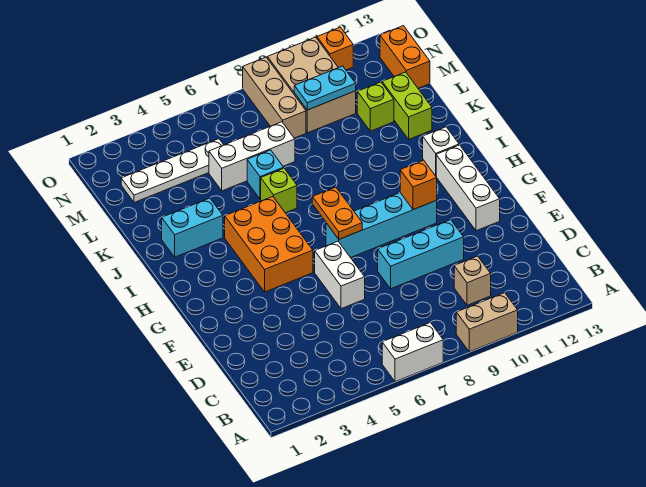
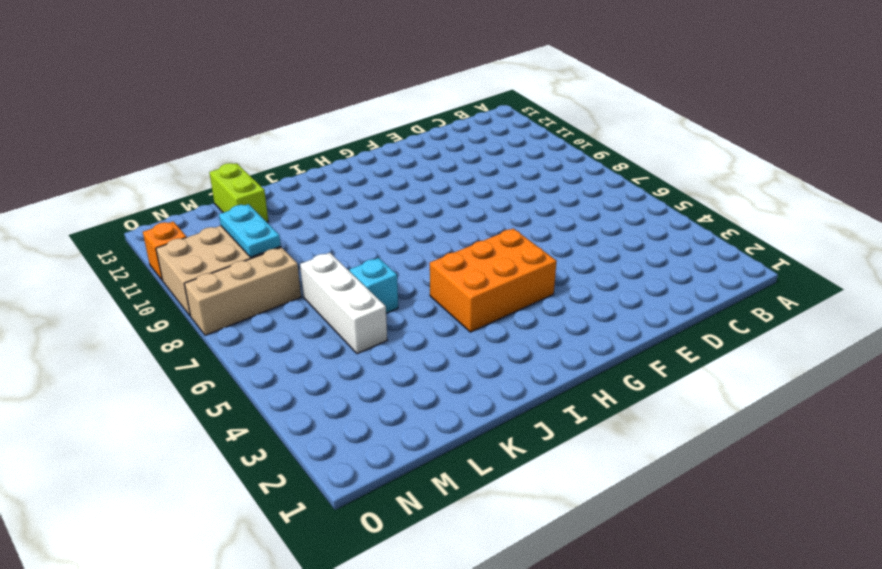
lime brick L12:L13 level 1 -> lime brick K12:L12 level 1
none -> white brick A6:A7 level 1
none -> tan brick A9:A10 level 1
none -> tan brick C10 level 1

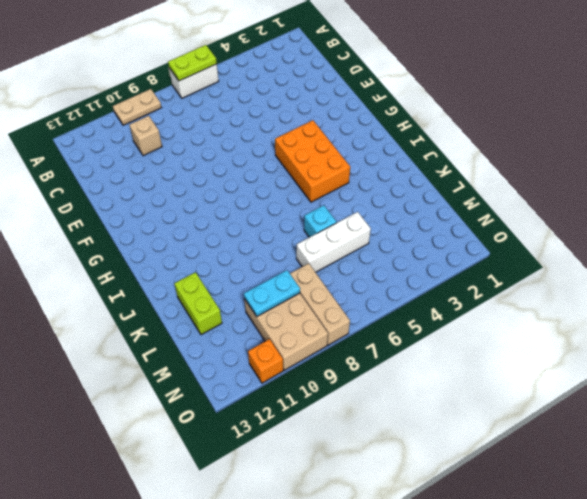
lime plate A6:A7 level 2 -> none
tan plate A9:A10 level 1 -> tan brick A9:A10 level 1
none -> white brick E6:F6 level 1
none -> cyan brick E8:E10 level 1
none -> white brick F12:H12 level 1

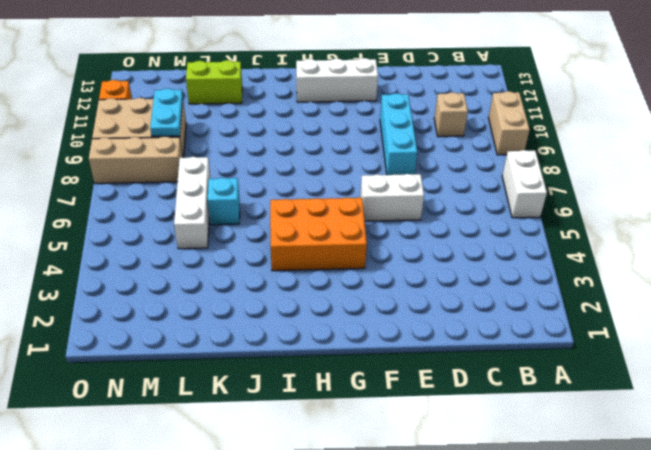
none -> cyan brick G7:G10 level 1
none -> white brick I12 level 1
none -> cyan brick J2:J3 level 1

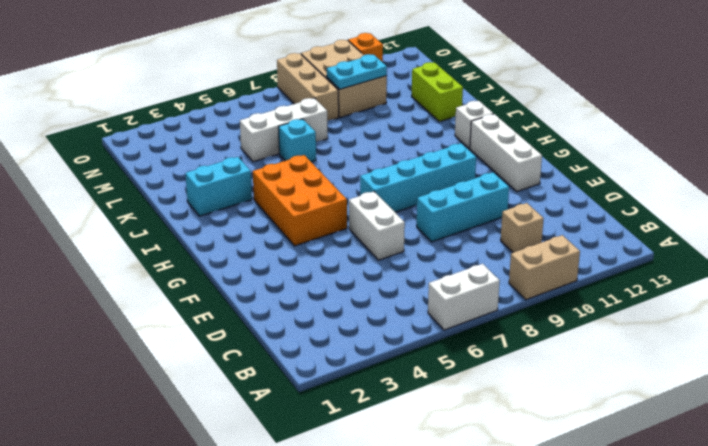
none -> lime brick J6 level 1
none -> lime brick L11 level 1
none -> white plate M2:M5 level 1

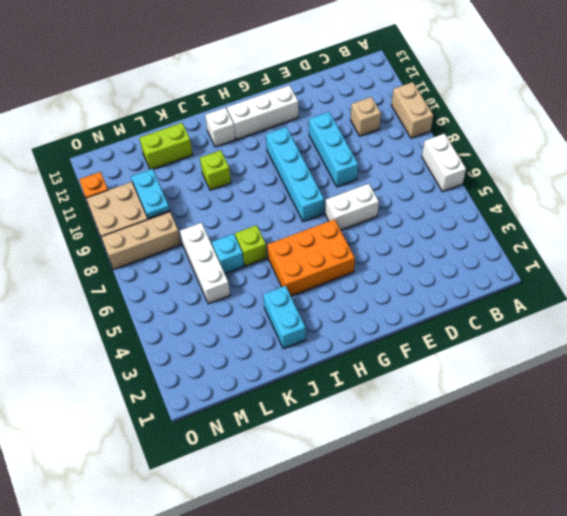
lime brick J10 level 1 -> lime brick L11 level 1
none -> white plate M2:M5 level 1
none -> orange brick M13:N13 level 1
none -> orange plate G7:H7 level 2

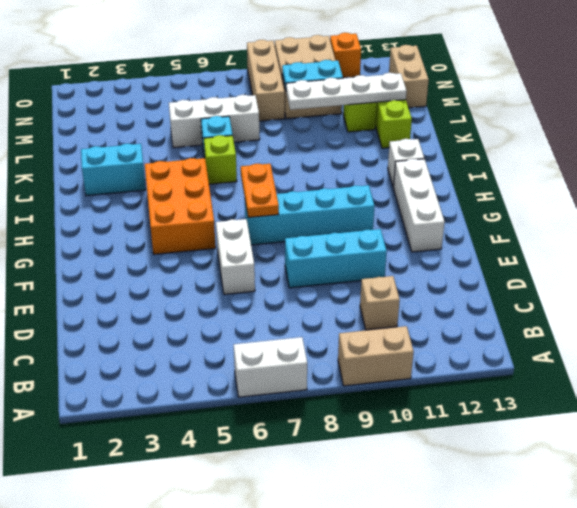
white plate L9:L12 level 2 -> white plate M2:M5 level 1
tan brick M13:N13 level 1 -> orange brick M13:N13 level 1
none -> orange brick G10 level 2

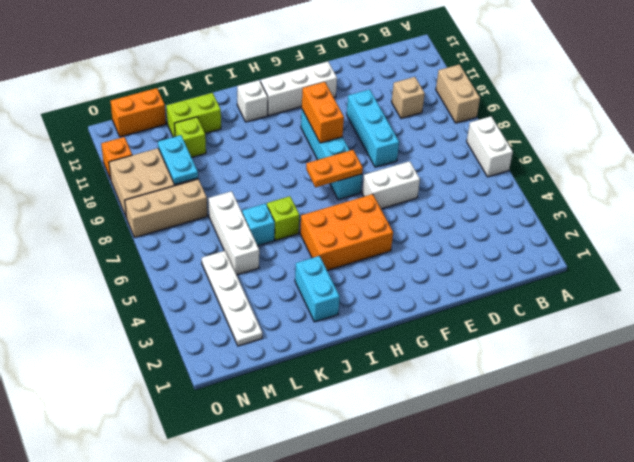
orange brick G9:G10 level 2 -> orange brick G10 level 2

